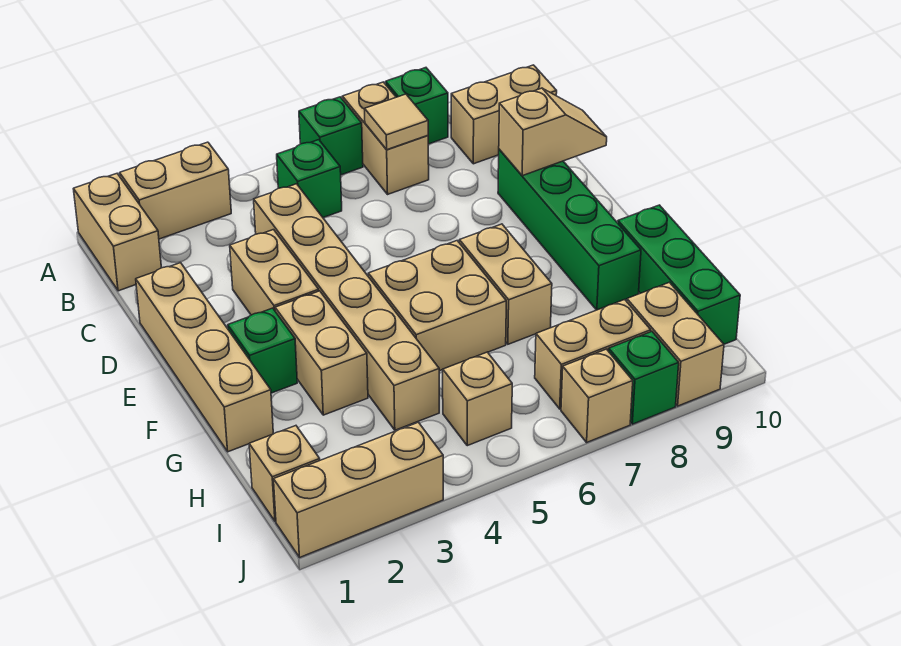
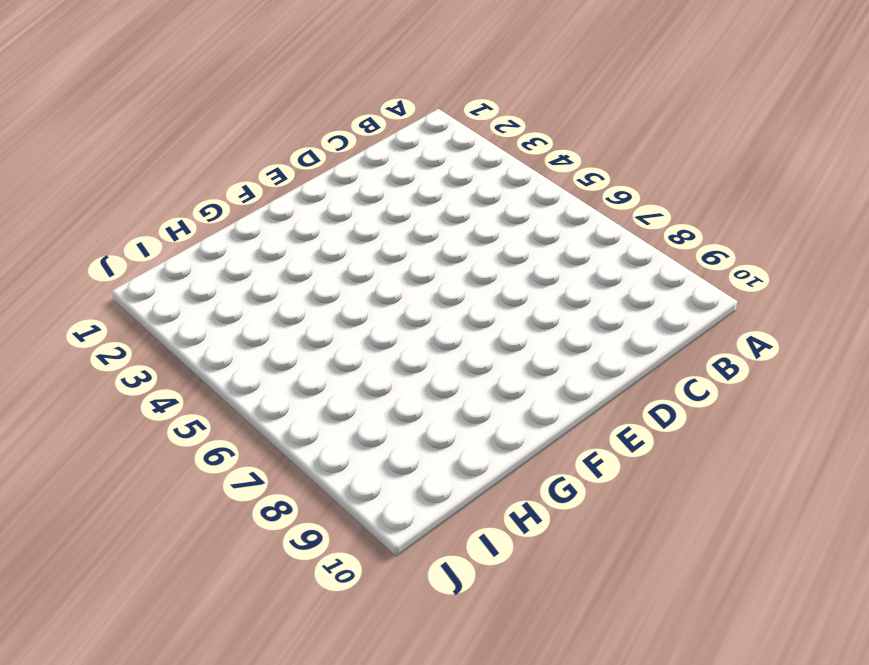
none -> tan brick A1:B1 level 1
none -> tan brick A2:A3 level 1
none -> green brick A6 level 1

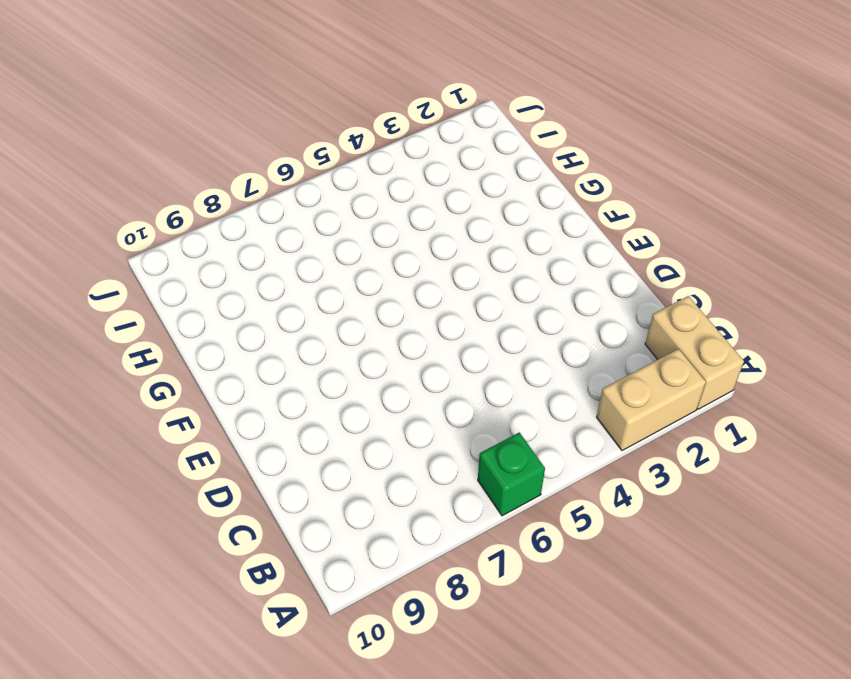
none -> tan brick A7:B7 level 1
none -> green brick A8 level 1
none -> green brick B5 level 1

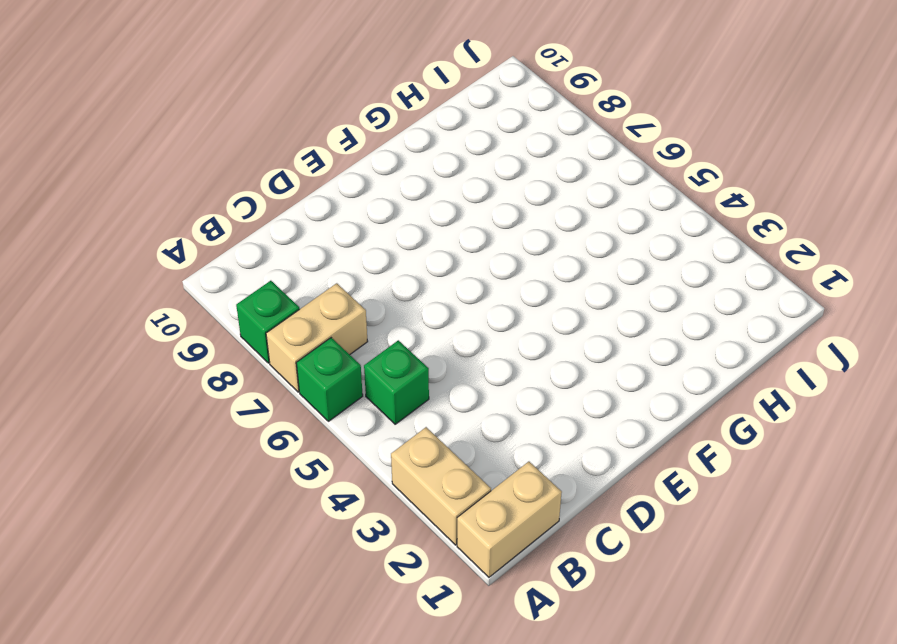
none -> tan brick B9:B10 level 1
none -> tan brick C4:H4 level 1
none -> tan brick D1:G1 level 1

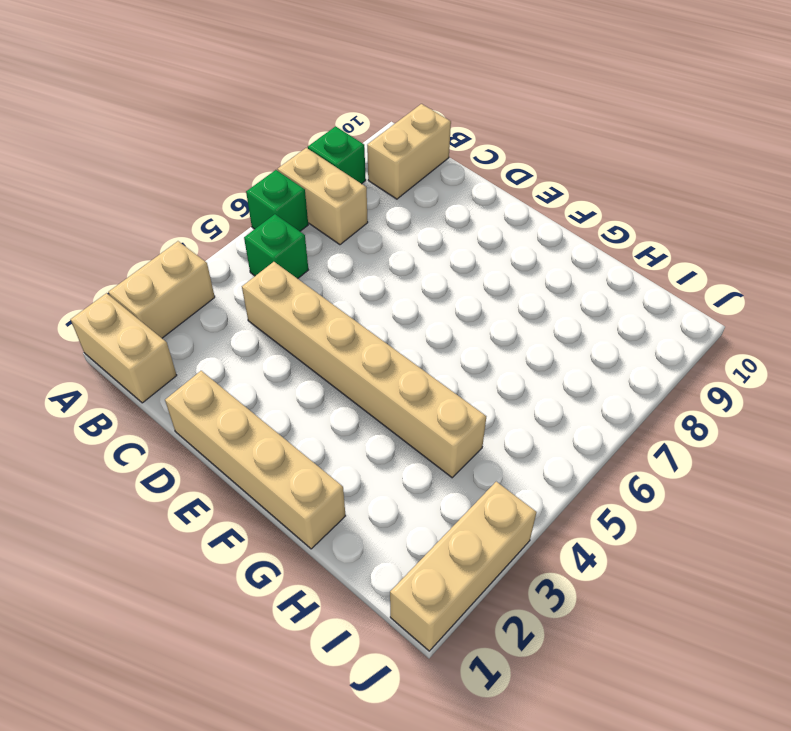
none -> tan brick D3:E3 level 1
none -> green brick D9:G9 level 1
none -> green brick F2 level 1

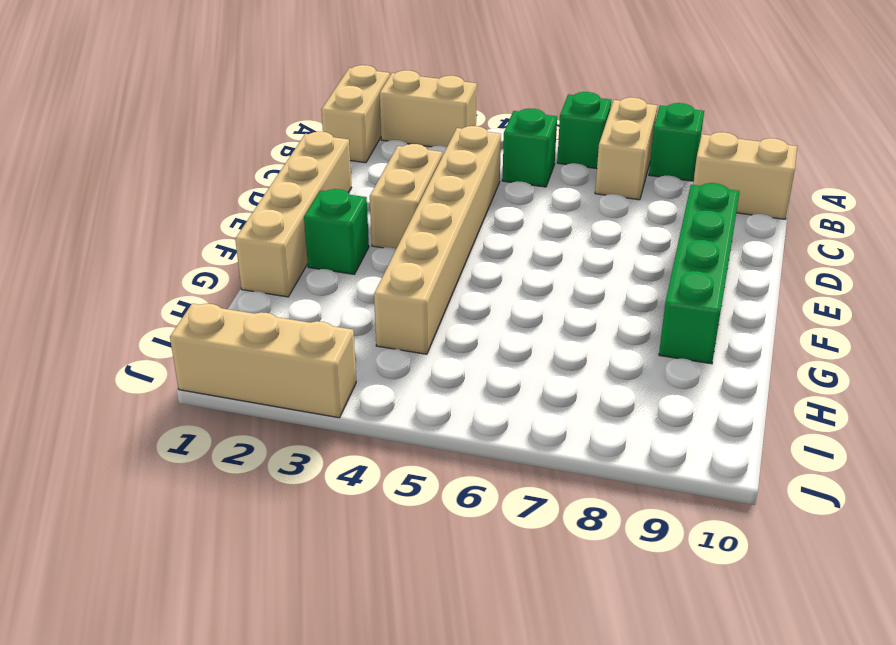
none -> tan brick F3:G3 level 1
none -> tan brick F5:G6 level 1
none -> tan brick F7:G7 level 1

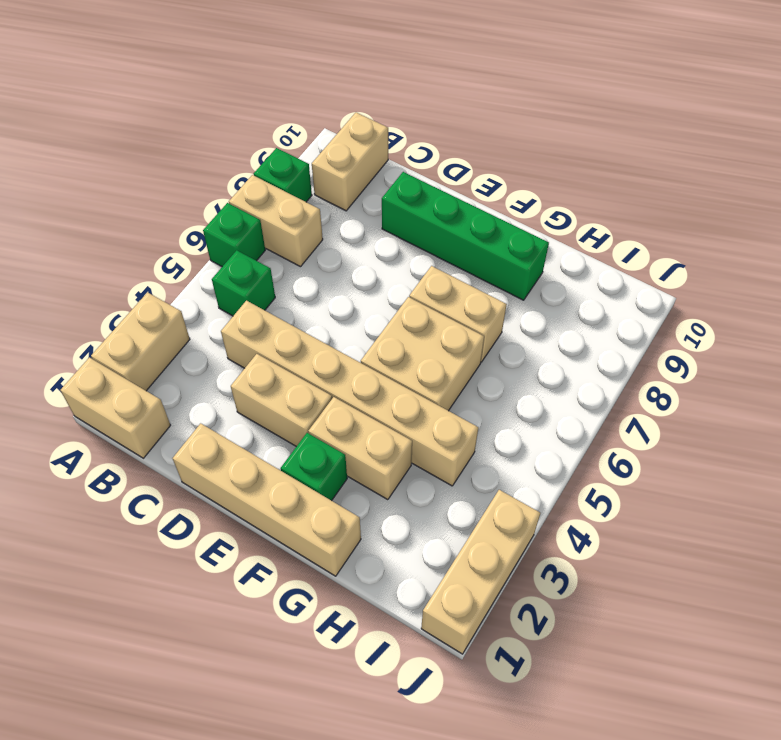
none -> green brick G10:I10 level 1
none -> tan brick I1 level 1
none -> tan brick I5 level 1

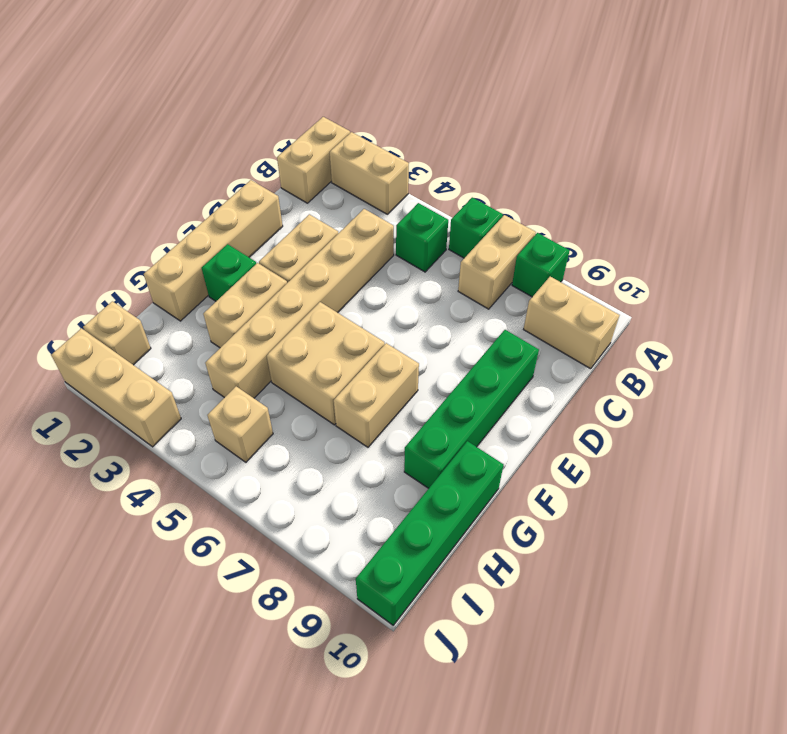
green brick G10:J10 level 1 -> green brick G10:I10 level 1
none -> tan brick I7:I8 level 1
none -> tan brick I9:J9 level 1
none -> tan brick J7 level 1

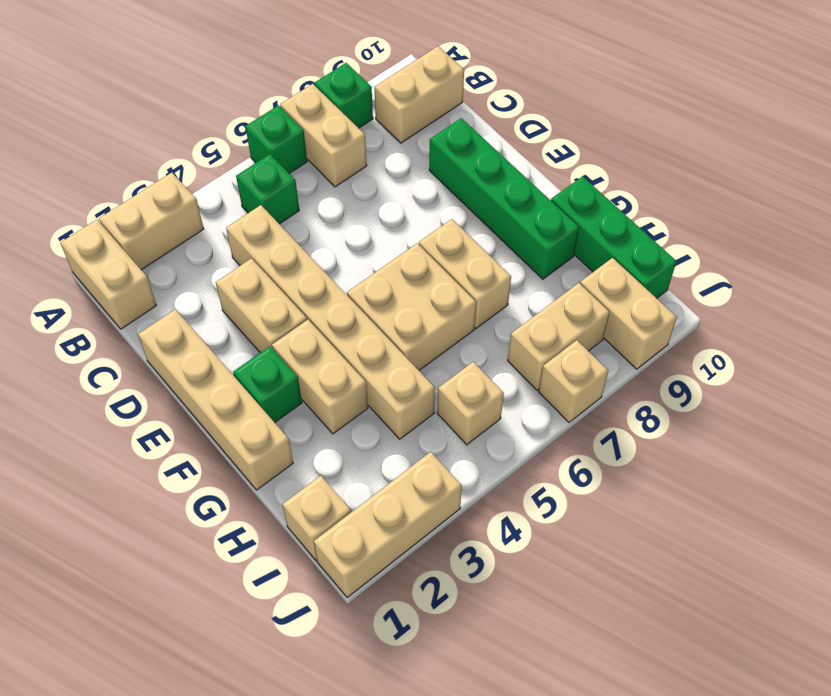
none -> green brick J8 level 1
none -> tan tile B7 level 2
none -> tan slope D9:D10 level 2 top 9

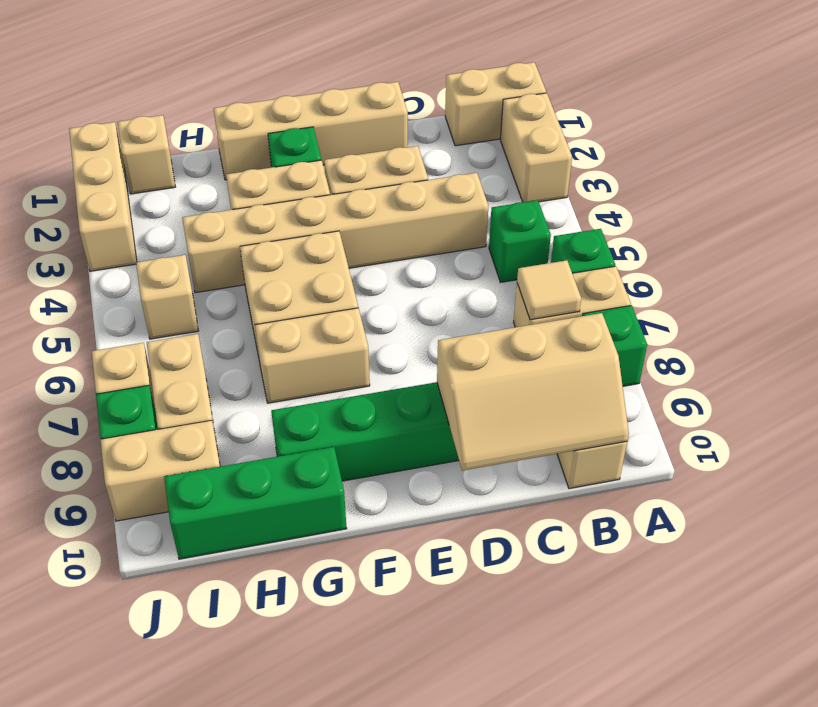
tan slope B9:D10 level 2 top 9 -> tan slope D9:D10 level 2 top 9

